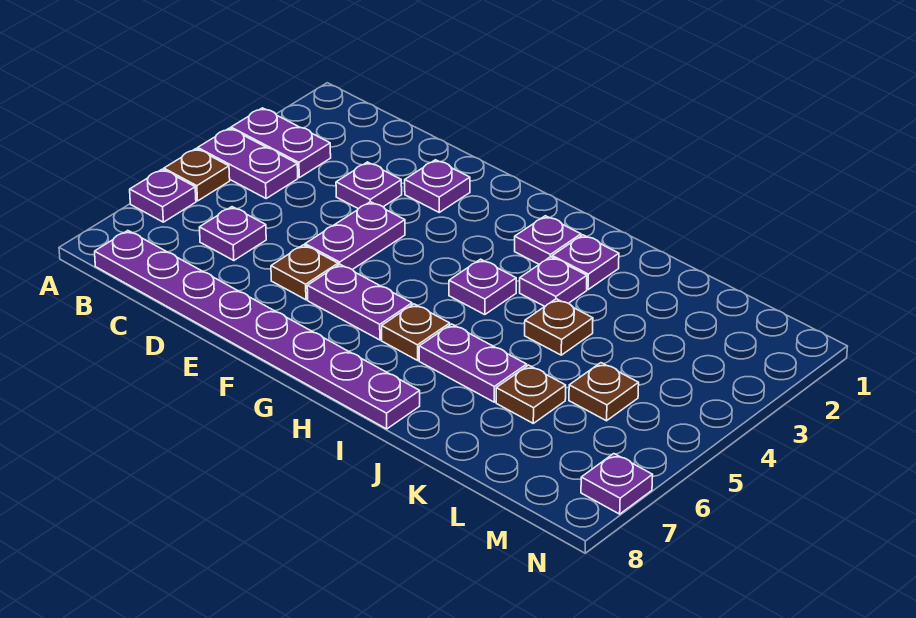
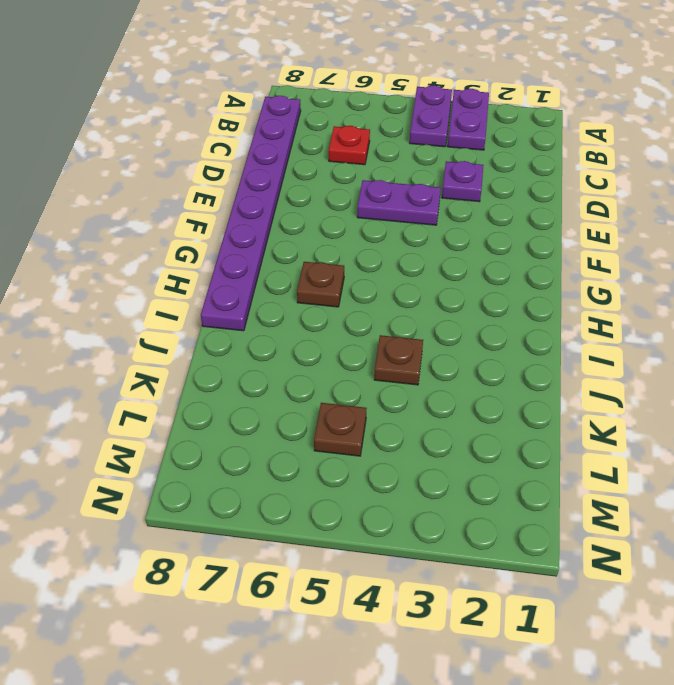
red plate C6 level 1 -> purple plate C6 level 1
none -> brown plate A5 level 1
none -> purple plate A6 level 1
none -> purple plate E2 level 1

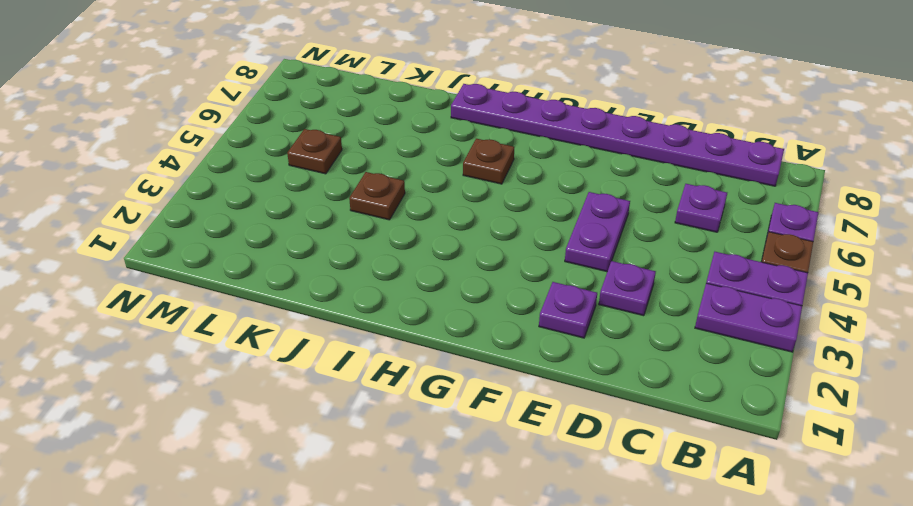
none -> brown plate E6 level 1
none -> purple plate F6:G6 level 1
none -> purple plate H2 level 1

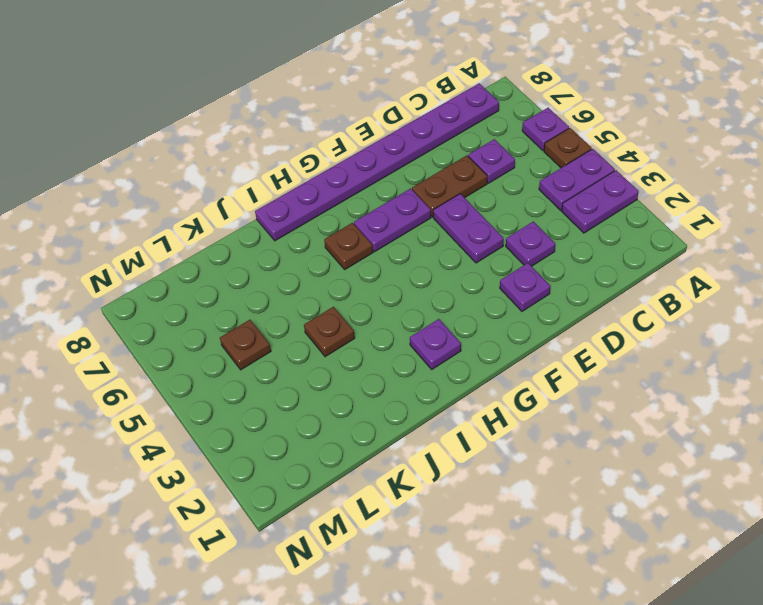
brown plate D6:E6 level 1 -> brown plate E6 level 1
none -> purple plate H4 level 1
none -> purple plate I2 level 1
none -> purple plate I3 level 1

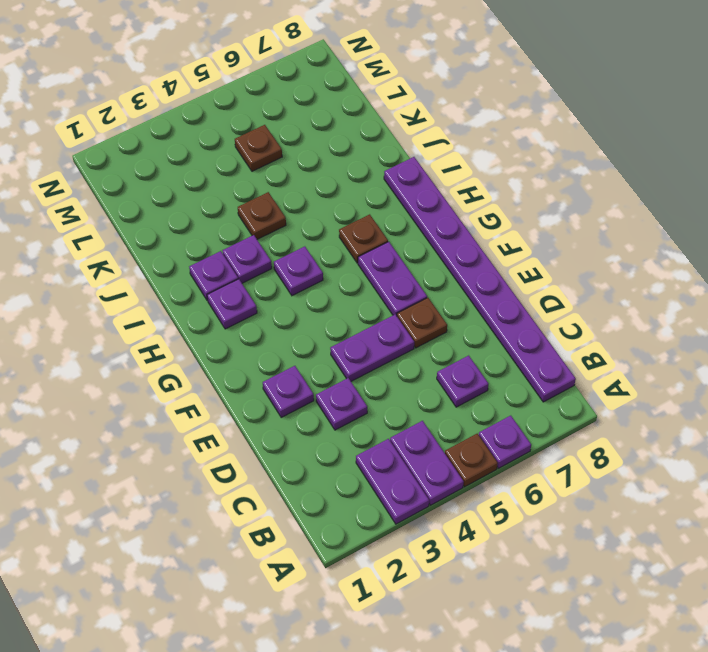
none -> purple plate I6:J6 level 1
none -> brown plate K6 level 1
none -> purple plate N7 level 1

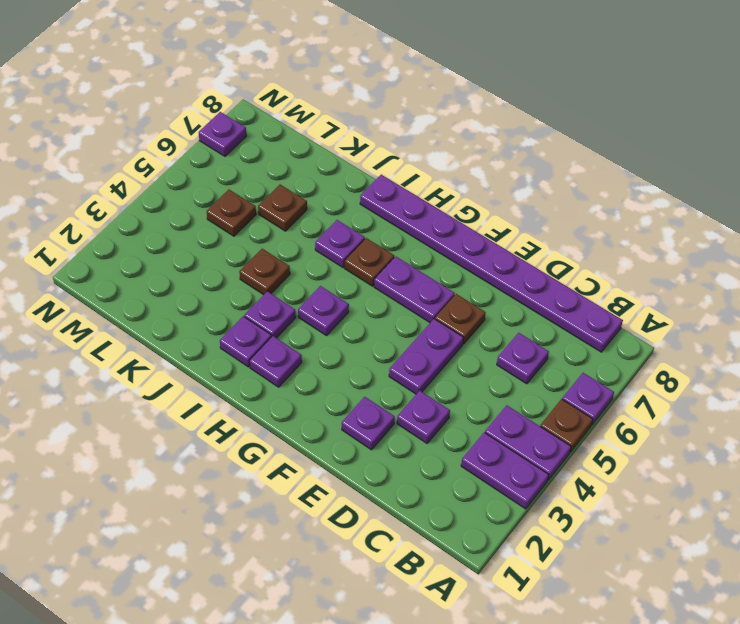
purple plate I6 level 1 -> purple plate I6:J6 level 1

